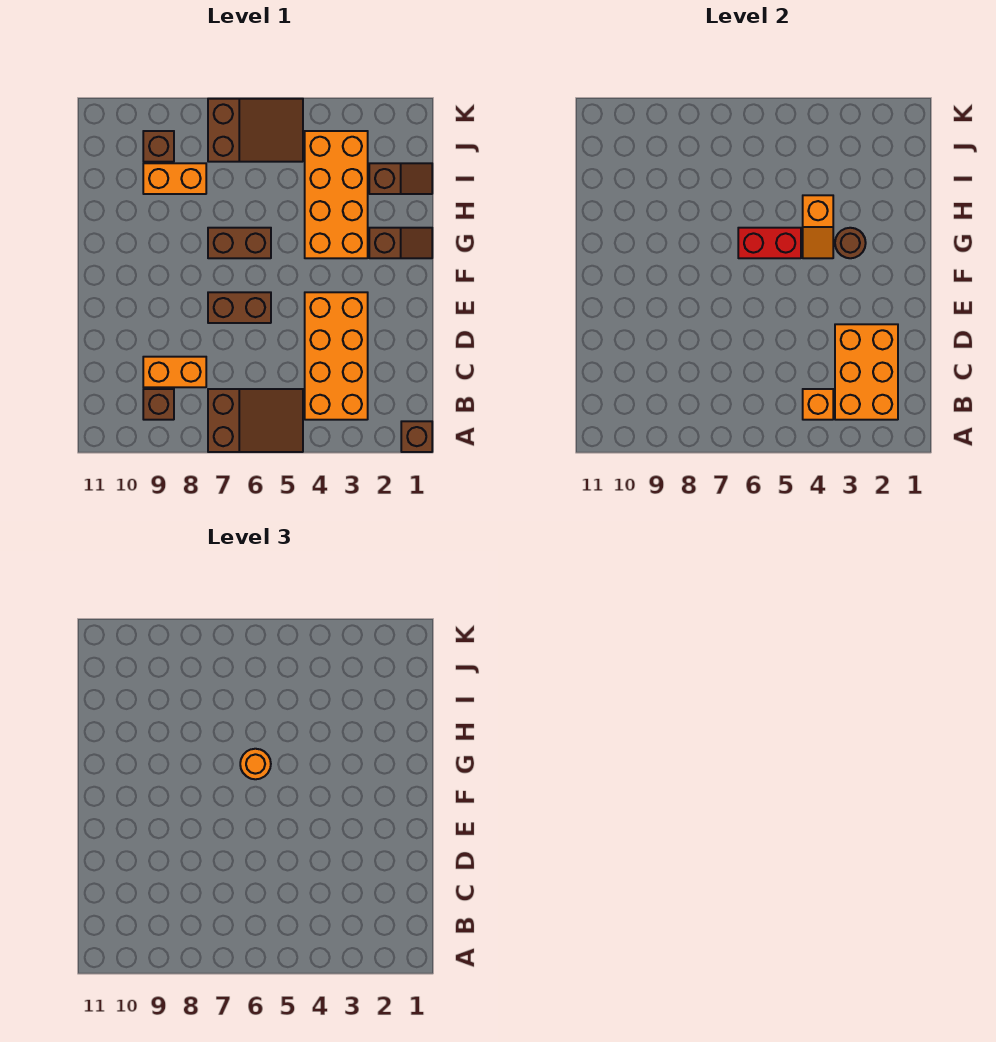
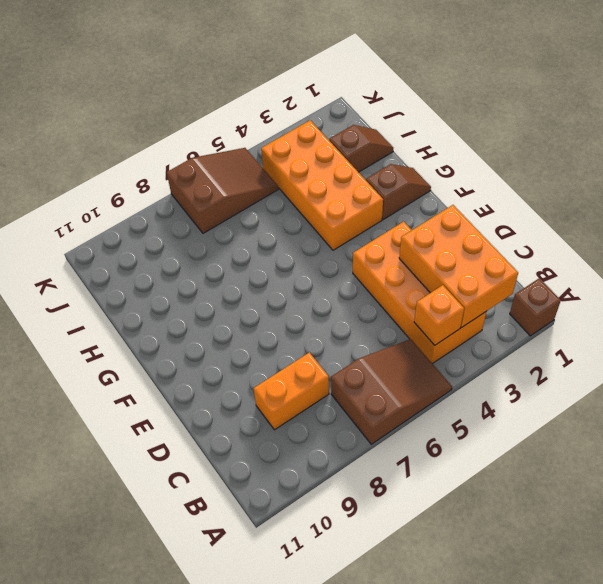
none -> brown brick B9 level 1
none -> brown brick E6:E7 level 1
none -> brown brick G6:G7 level 1

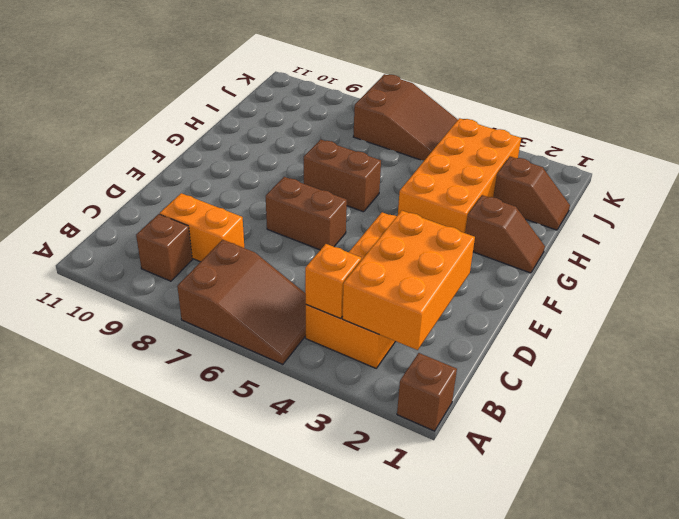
none -> orange brick I8:I9 level 1
none -> brown brick J9 level 1
none -> brown round brick G3 level 2

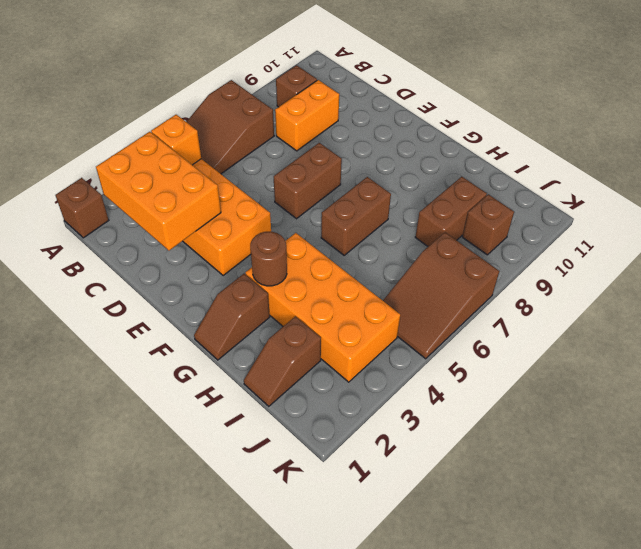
brown brick I8:I9 level 1 -> orange brick I8:I9 level 1
none -> orange slope G4:H4 level 2 top H
none -> red brick G5:G6 level 2
none -> orange round brick G6 level 3

